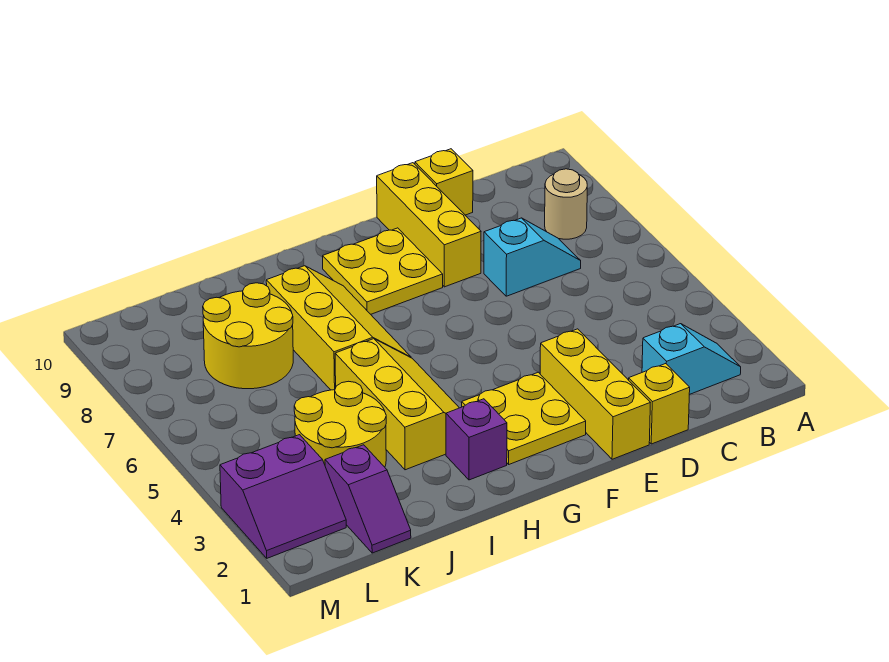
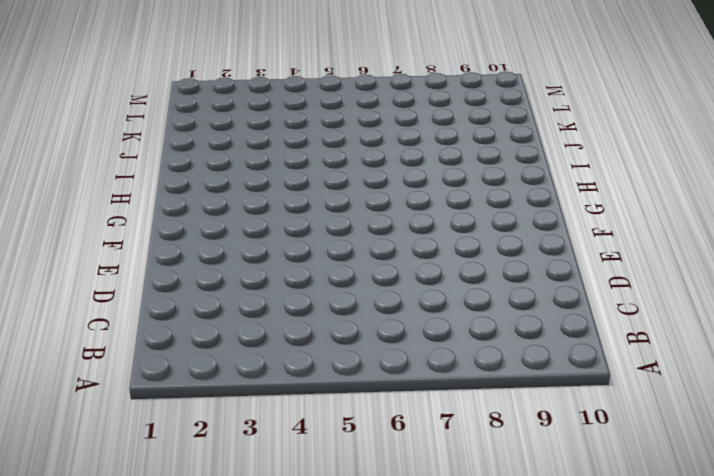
none -> cyan slope B2:C2 level 1 top C
none -> tan round brick B8 level 1
none -> cyan slope C7:D7 level 1 top D

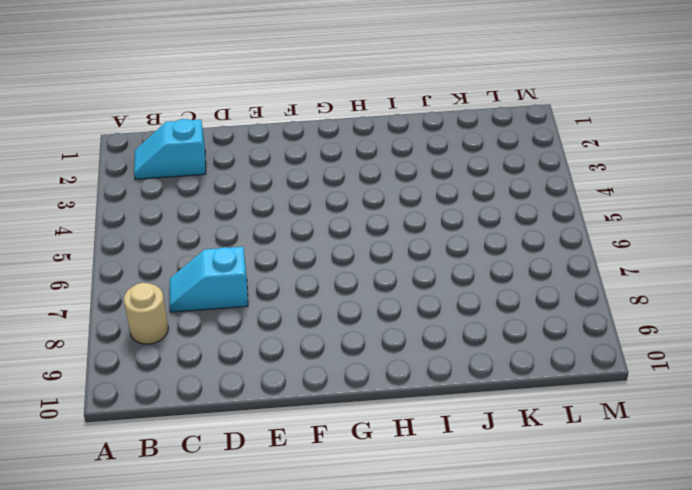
none -> yellow brick D1 level 1
none -> yellow brick D10 level 1
none -> yellow brick E1:E3 level 1

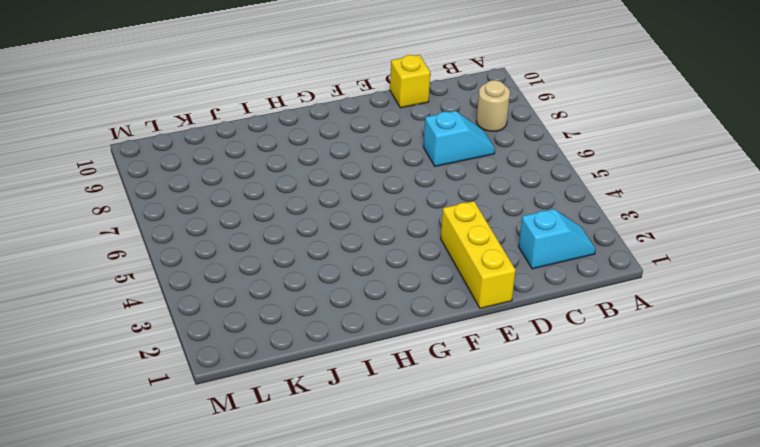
none -> yellow brick D1 level 1
none -> yellow brick E8:E10 level 1
none -> yellow plate F2:G3 level 1

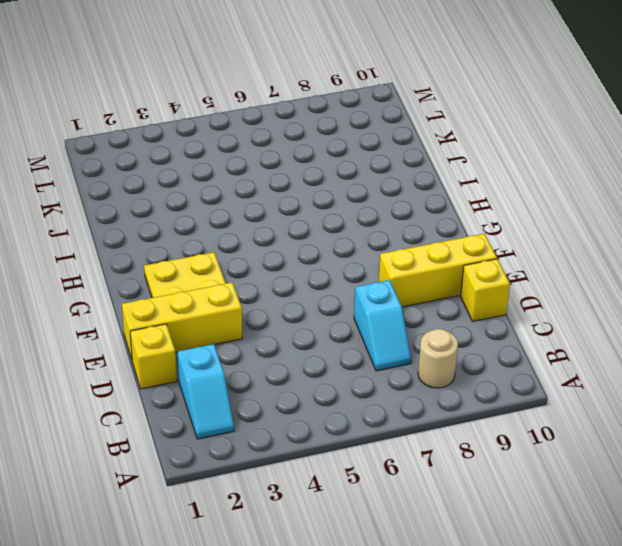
none -> yellow plate F8:G9 level 1
none -> purple brick H2 level 1
none -> yellow slope H3:I5 level 1 top I

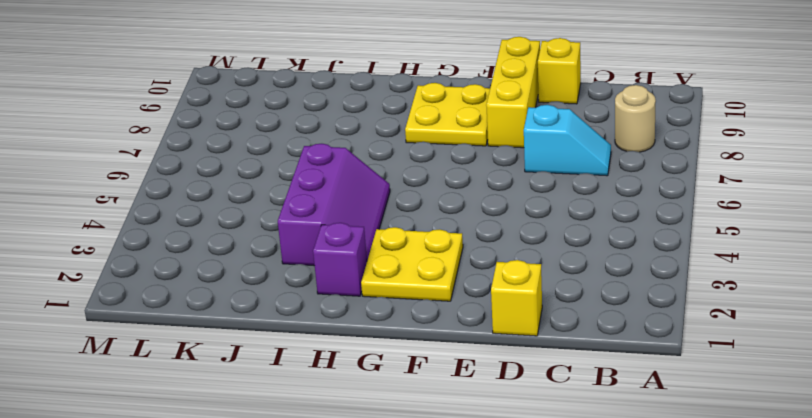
purple slope H3:I5 level 1 top I -> yellow slope H3:I5 level 1 top I
none -> cyan slope B2:C2 level 1 top C
none -> yellow brick E1:E3 level 1
none -> yellow slope H6:I8 level 1 top I

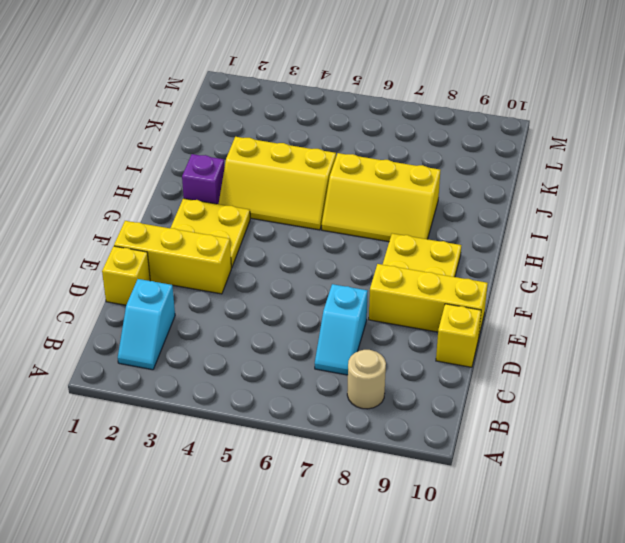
none -> yellow round brick J3:K4 level 1
none -> yellow round brick J7:K8 level 1
none -> purple slope K1:K2 level 1 top 2

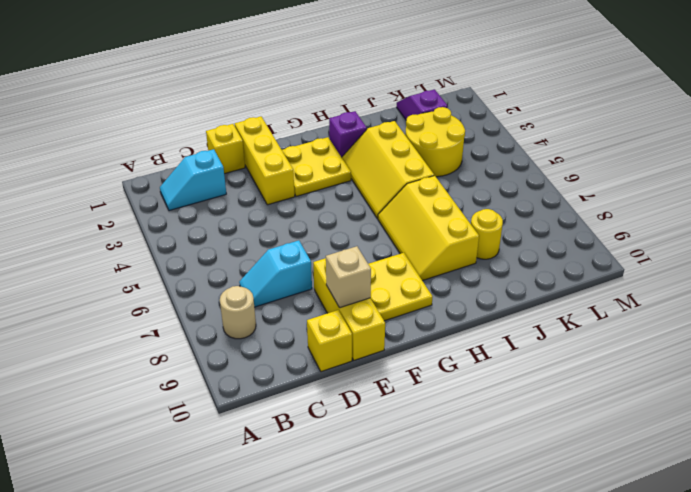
tan brick E9 level 2 -> none
yellow round brick J8 level 1 -> yellow round brick J7:K8 level 1
none -> purple slope L2:M3 level 1 top 3

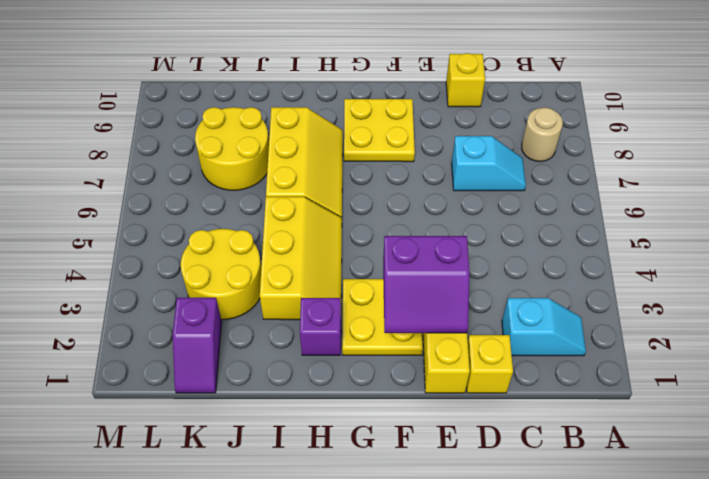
purple slope E2:F3 level 2 top 3 -> purple slope L2:M3 level 1 top 3
none -> yellow brick E8:E10 level 1

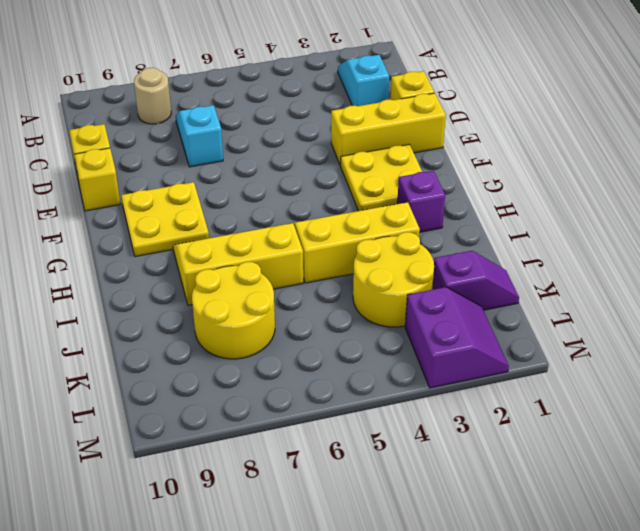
yellow brick E10 level 1 -> yellow brick E8:E10 level 1

